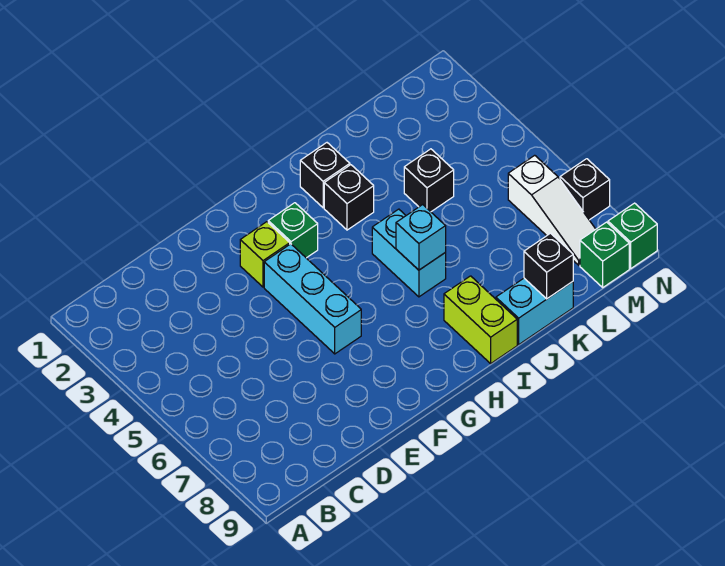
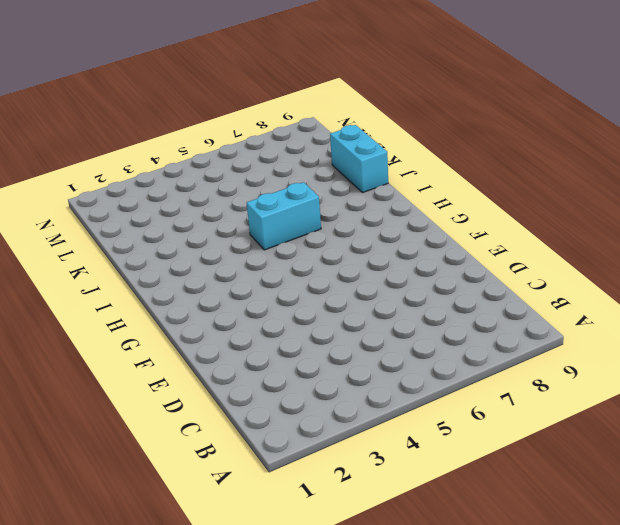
none -> lime brick F3 level 1
none -> cyan brick F4:F6 level 1
none -> green brick G3 level 1

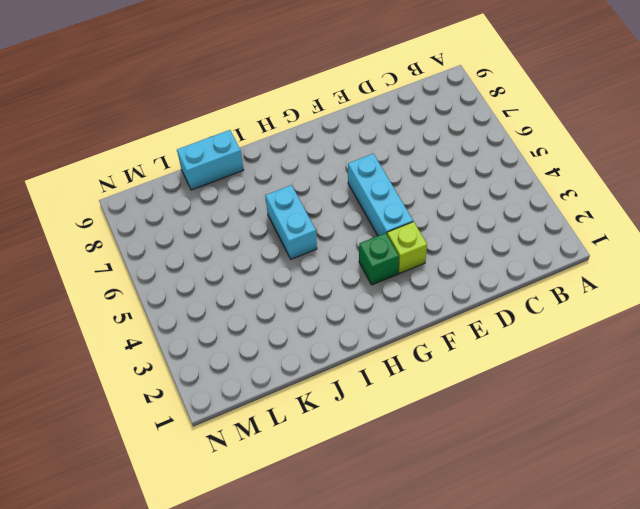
none -> black brick I2 level 1
none -> black brick I3 level 1
none -> lime brick I8:I9 level 1

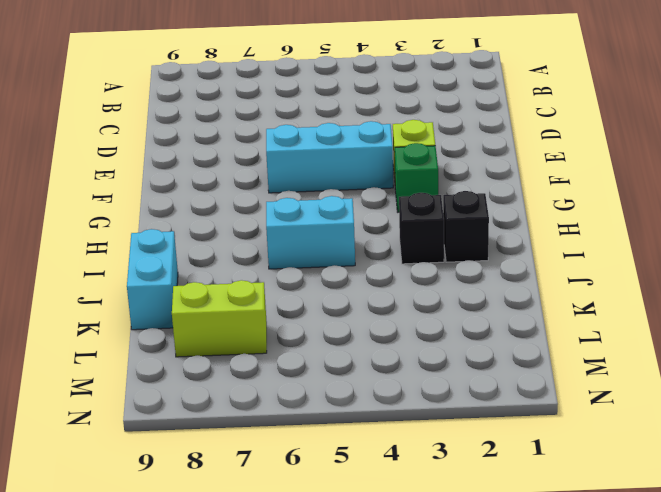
lime brick L7:L8 level 1 -> lime brick I8:I9 level 1
none -> black brick K4 level 1
none -> white slope M6:M8 level 1 top 6
none -> green brick M9 level 1

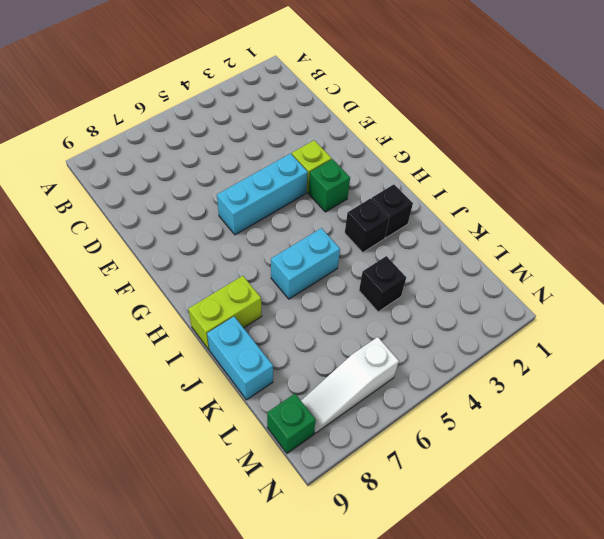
none -> black brick N7 level 1
none -> green brick N9 level 1
none -> cyan brick I6 level 2

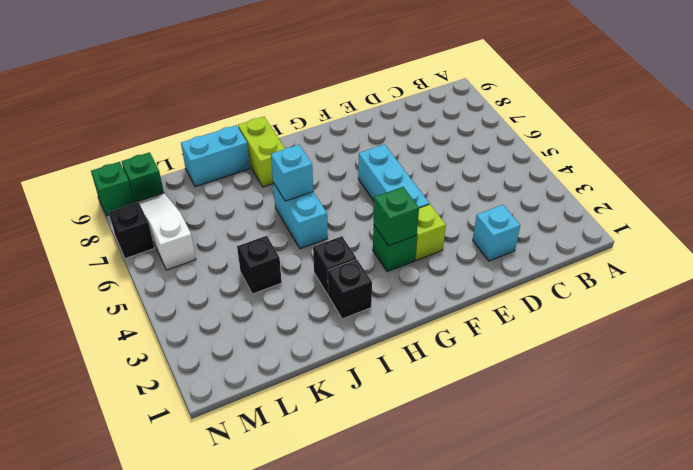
cyan brick D2 level 1 -> none
green brick G3 level 2 -> none
none -> black brick K9 level 2

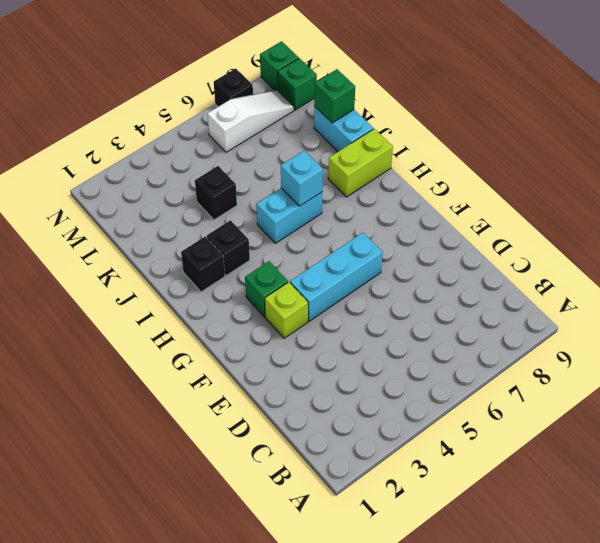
green brick K9 level 2 -> black brick K9 level 2

